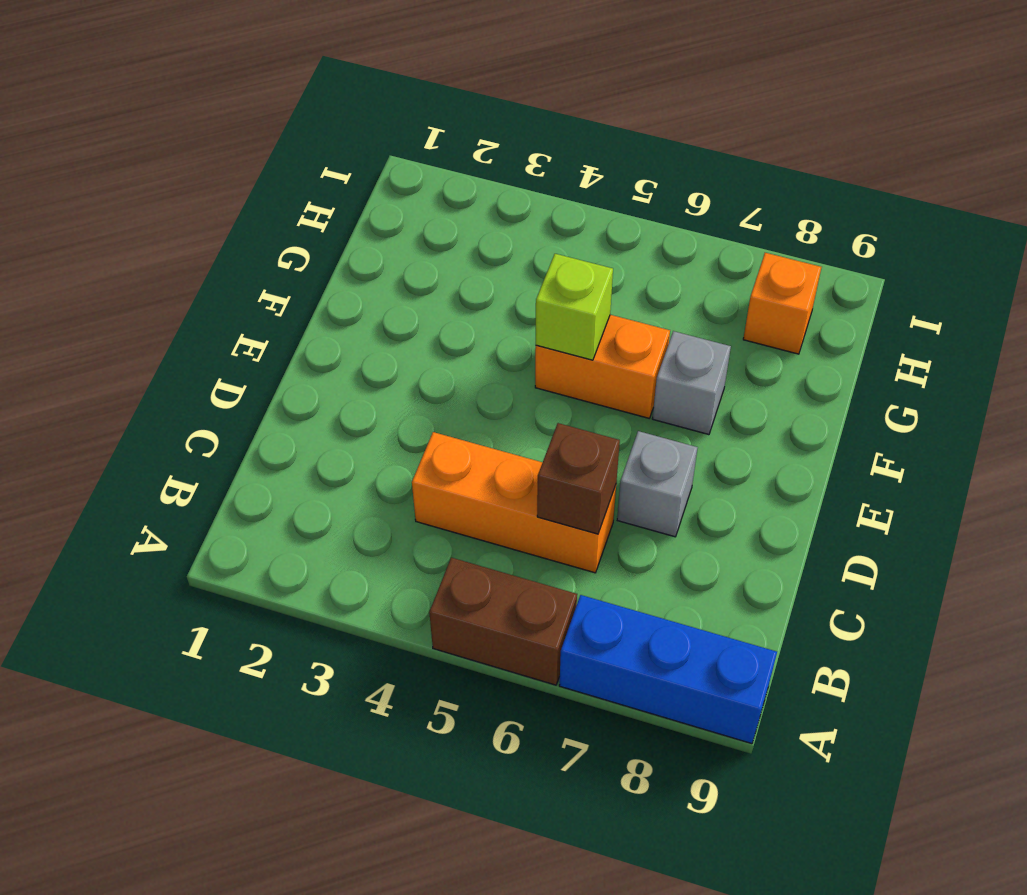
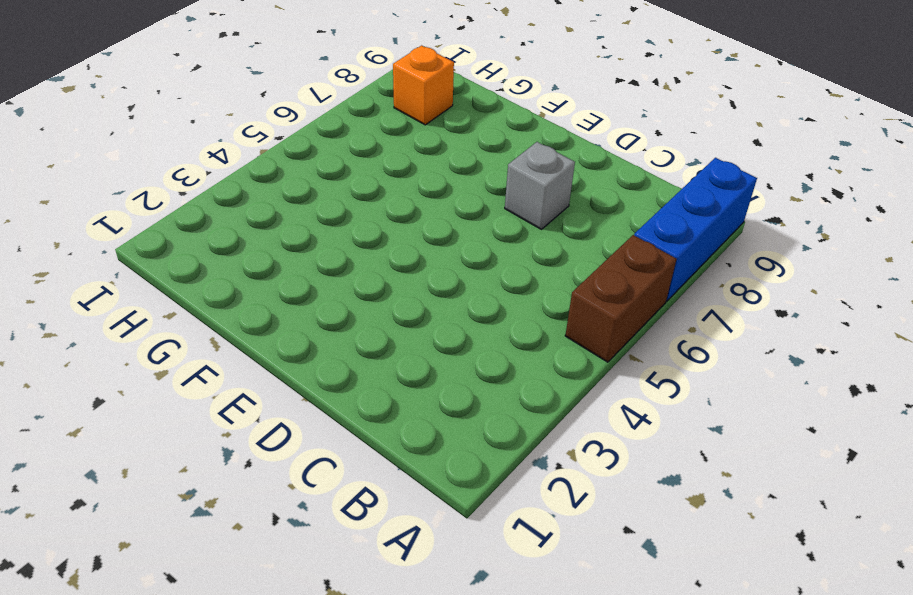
none -> orange brick C4:C6 level 1
none -> orange brick F5:F6 level 1

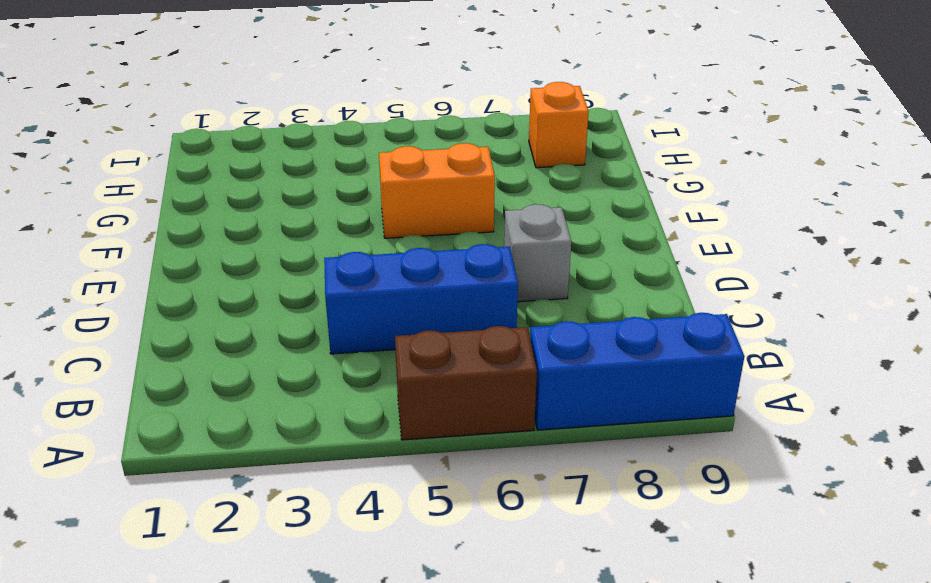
blue brick C4:C6 level 1 -> orange brick C4:C6 level 1
none -> grey brick F7 level 1
none -> brown brick C6 level 2

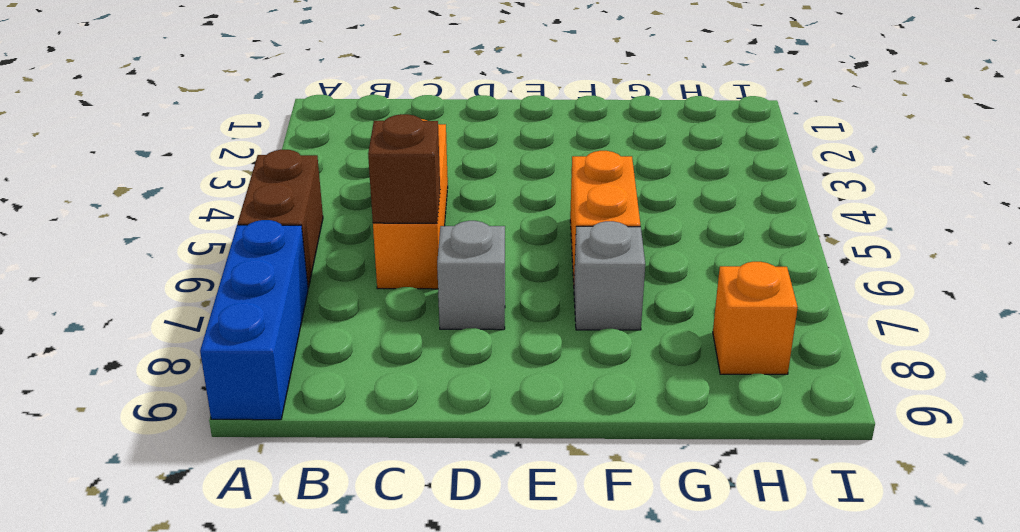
none -> lime brick F5 level 2

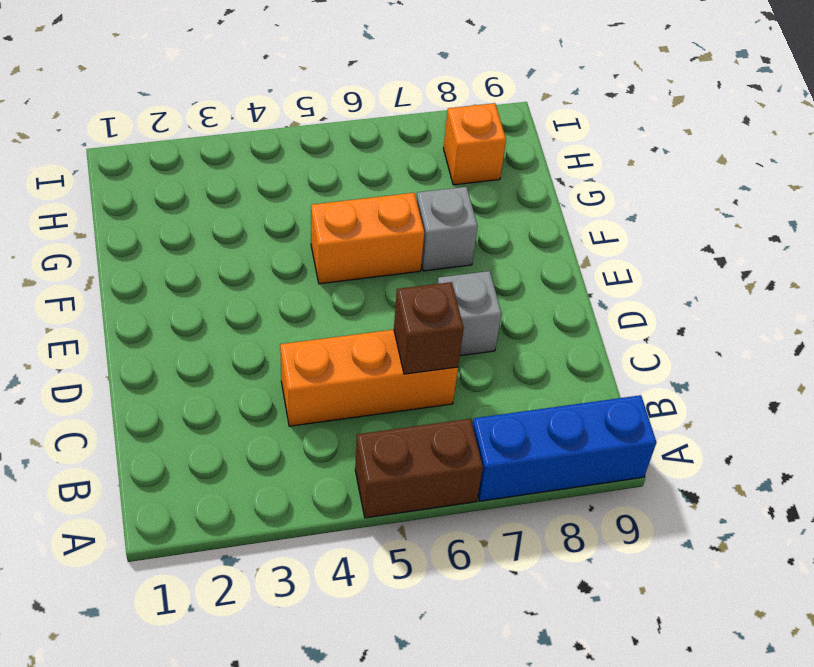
none -> lime brick F5 level 2

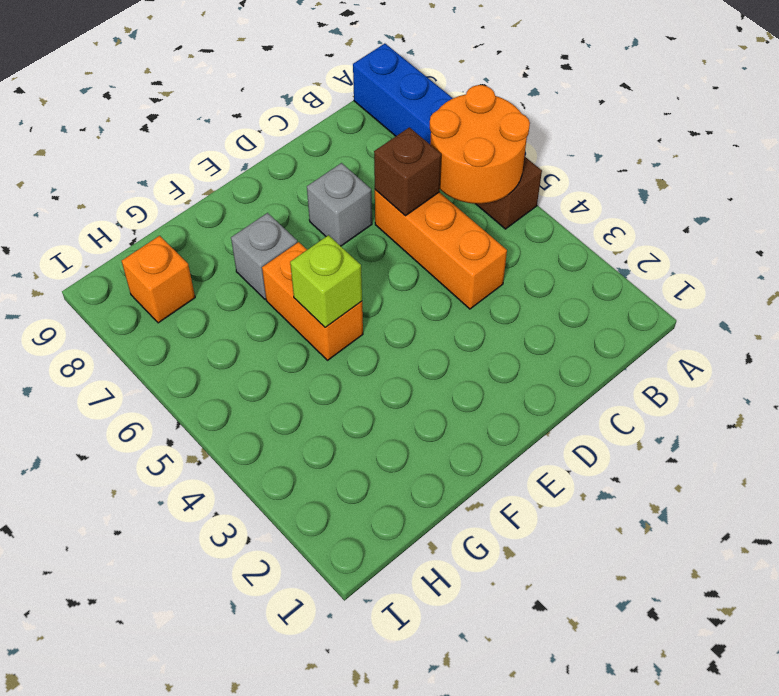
orange round brick A5:B6 level 2 -> none

